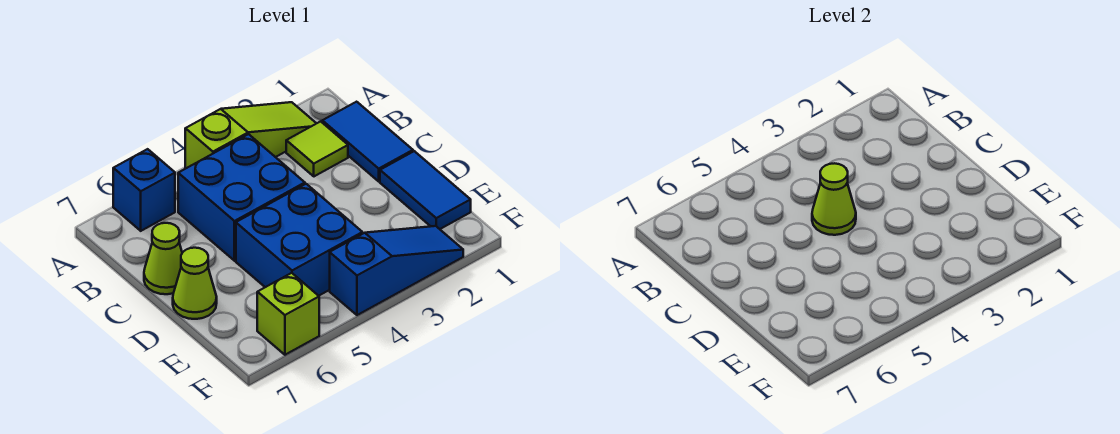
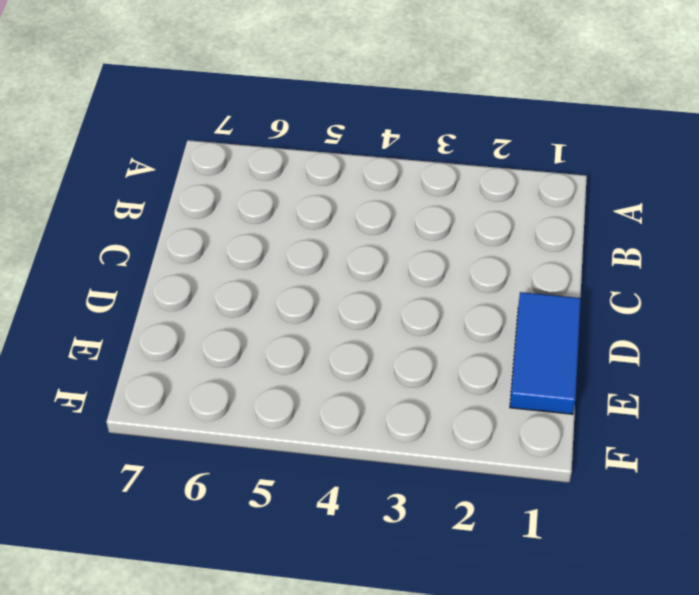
none -> lime slope A2:A4 level 1 top 4
none -> blue brick A6 level 1
none -> blue tile B1:C1 level 1

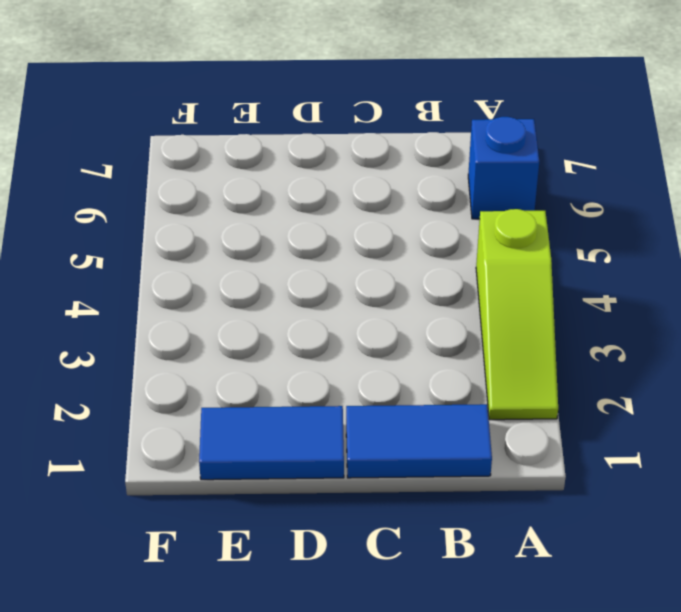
none -> lime tile B2 level 1
none -> blue brick B4:C5 level 1
none -> lime cone C7 level 1

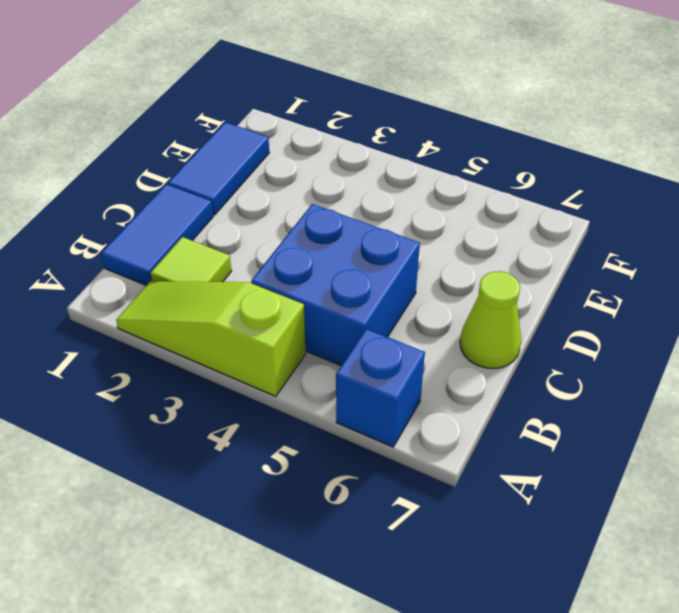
none -> blue brick D4:E5 level 1
none -> lime cone D7 level 1
none -> blue slope F2:F4 level 1 top 4

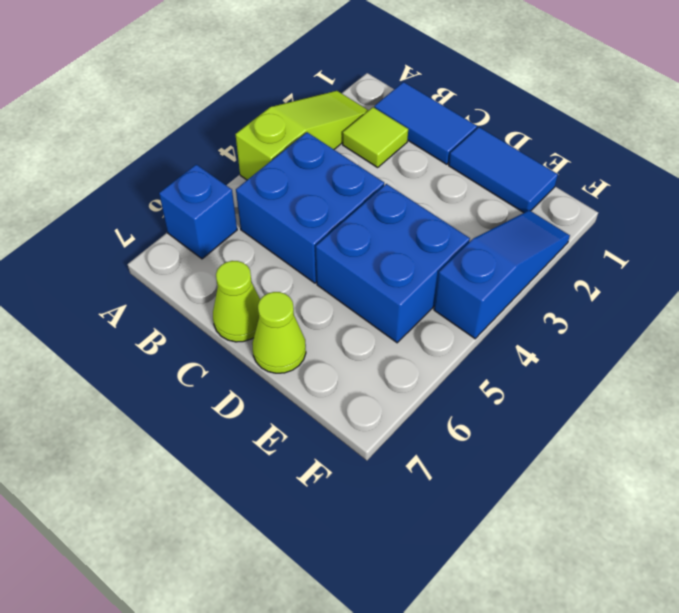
none -> lime brick F6 level 1
none -> lime cone C4 level 2

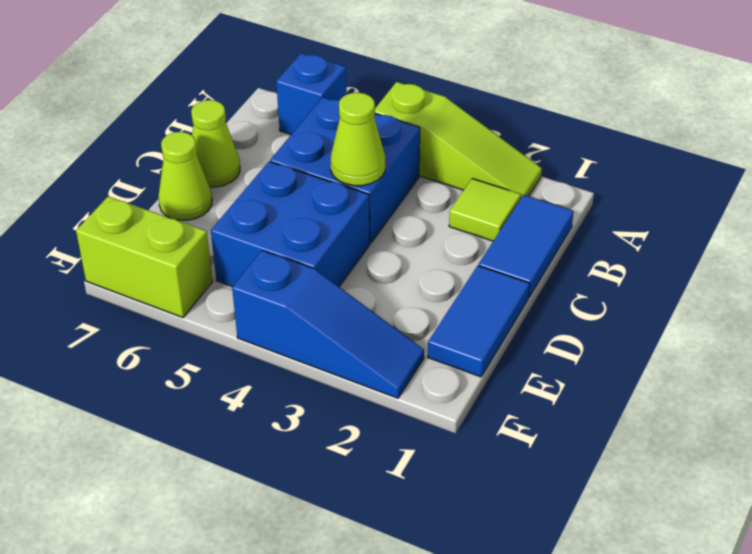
lime brick F6:F7 level 1 -> lime brick F6 level 1

